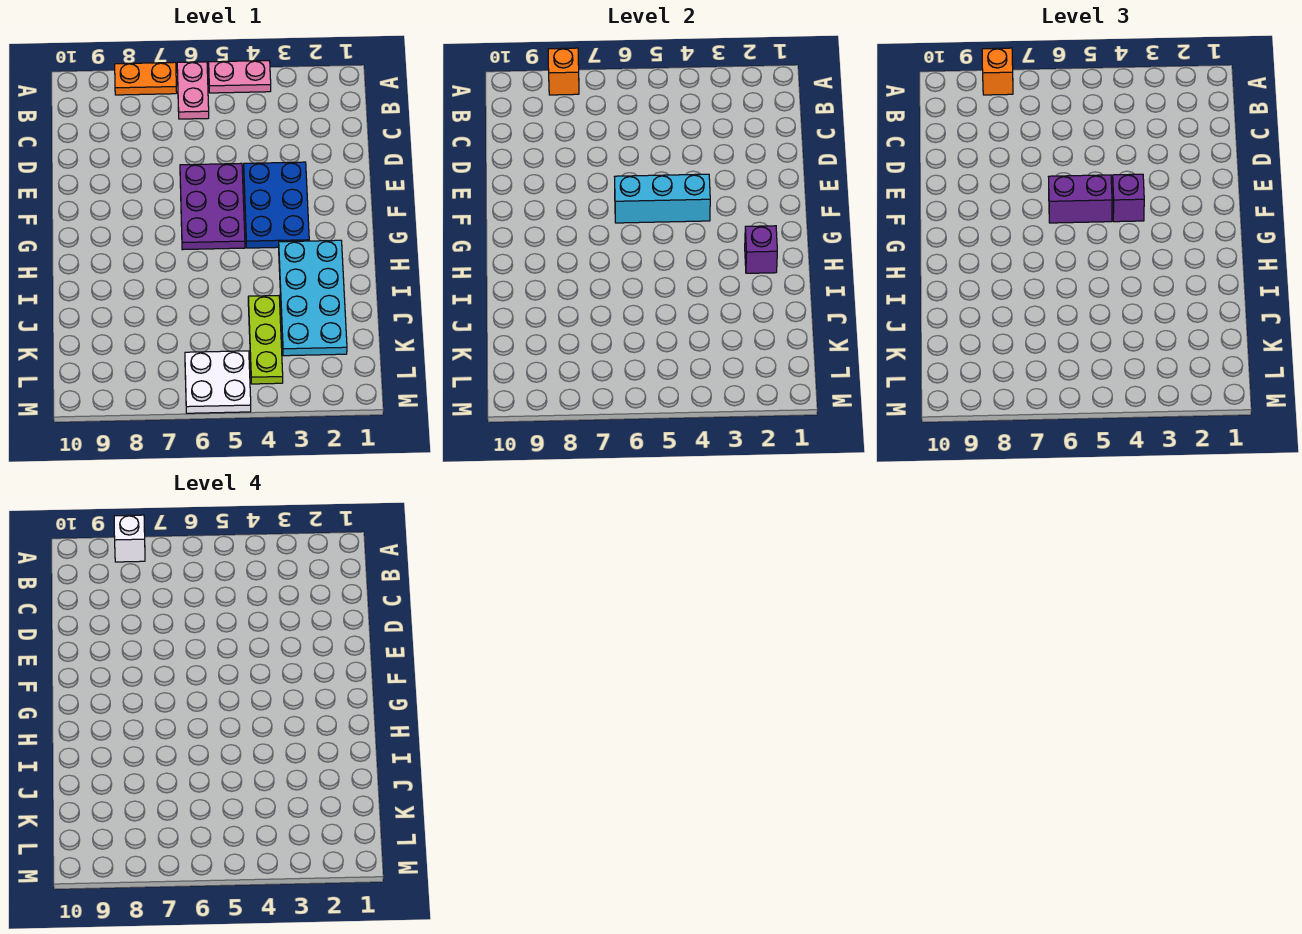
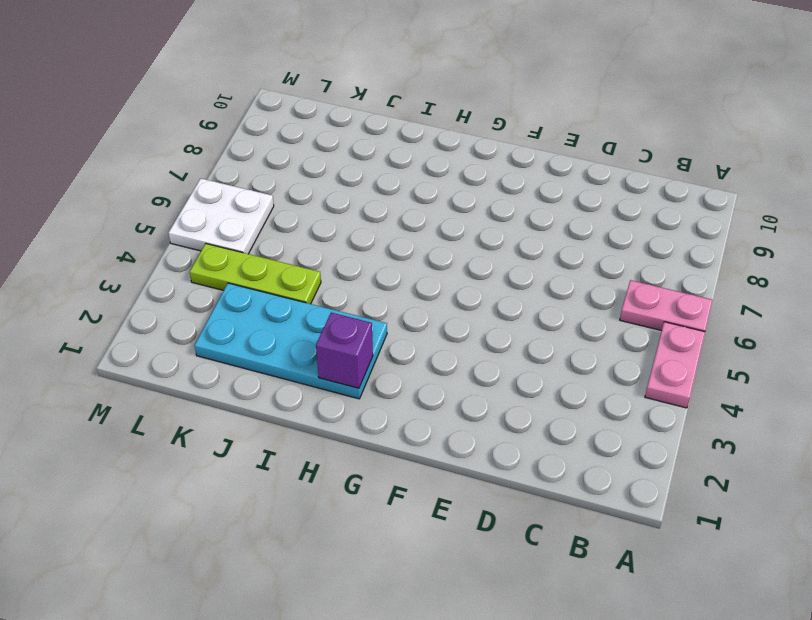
none -> orange plate A7:A8 level 1
none -> blue plate E3:G4 level 1
none -> purple plate E5:G6 level 1

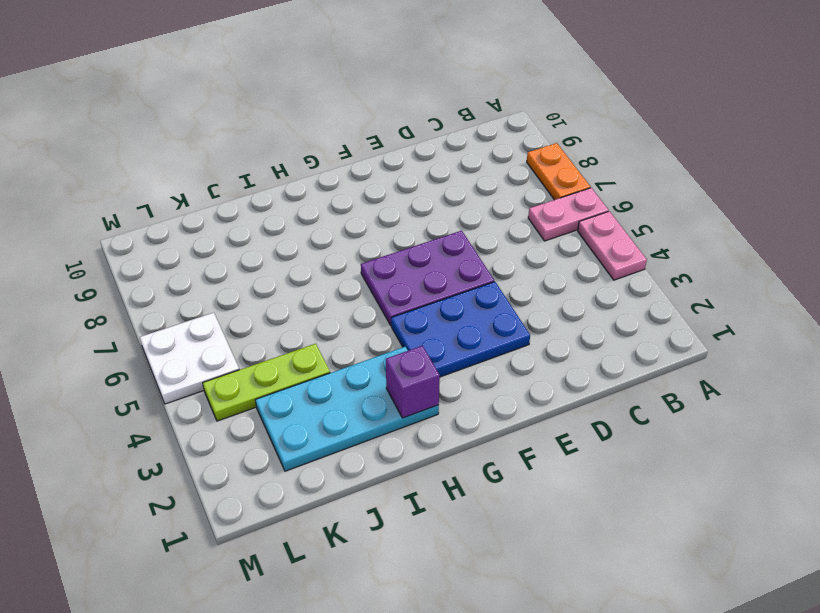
none -> orange brick A8 level 2
none -> cyan brick F4:F6 level 2
none -> orange brick A8 level 3

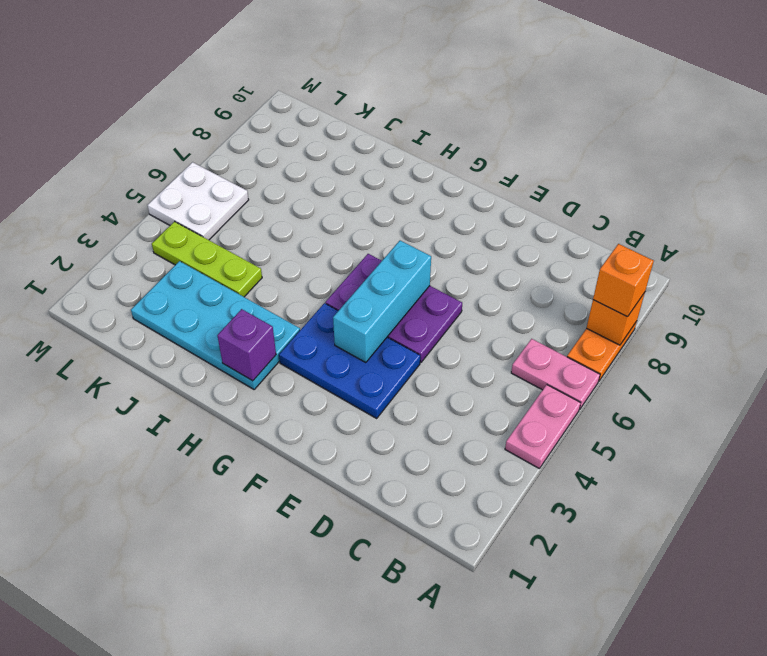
none -> purple brick F4 level 3
none -> purple brick F5:F6 level 3
none -> white brick A8 level 4

